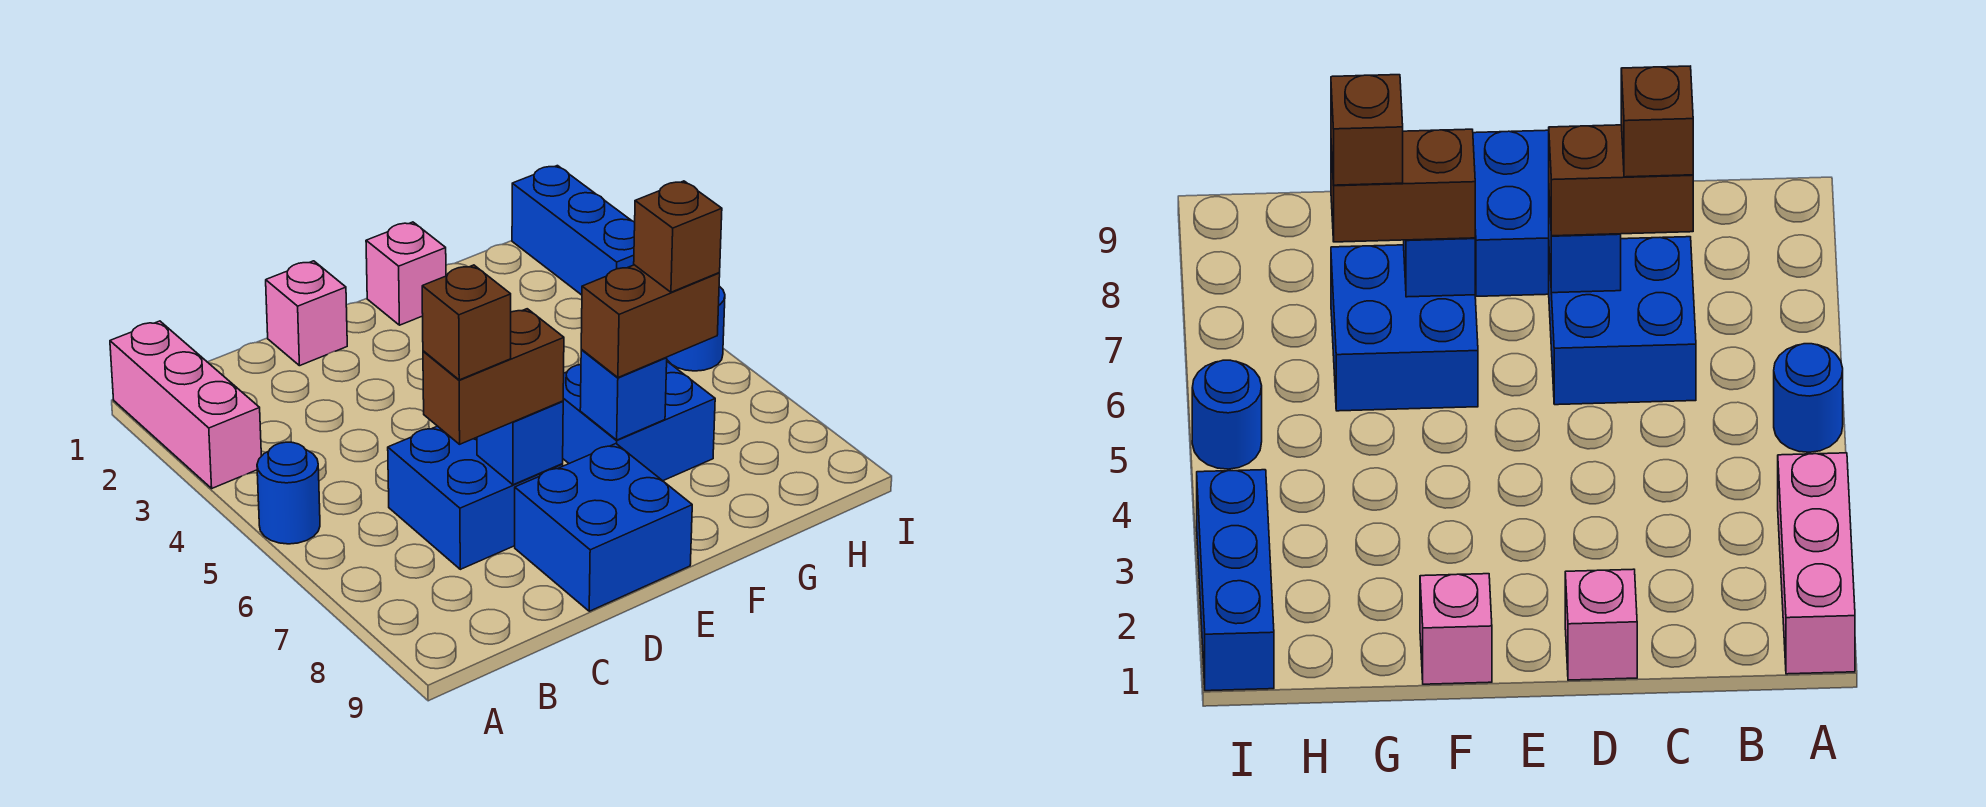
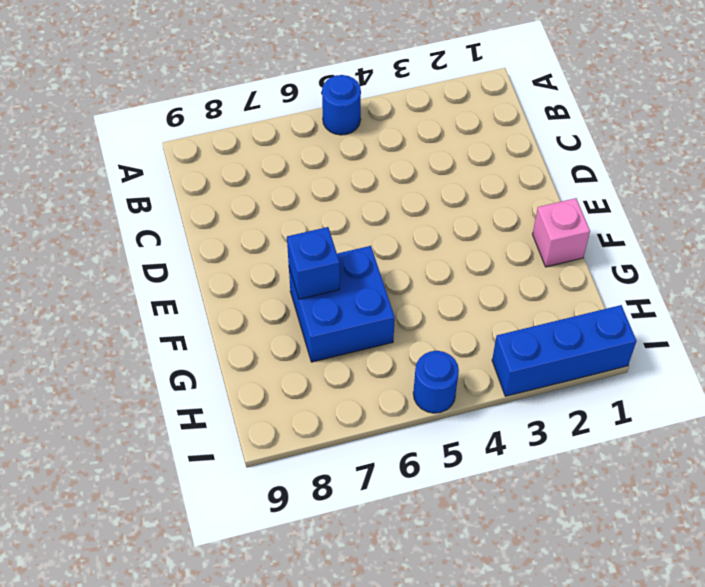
none -> pink brick A1:A3 level 1
none -> blue brick C6:D7 level 1
none -> pink brick D1 level 1

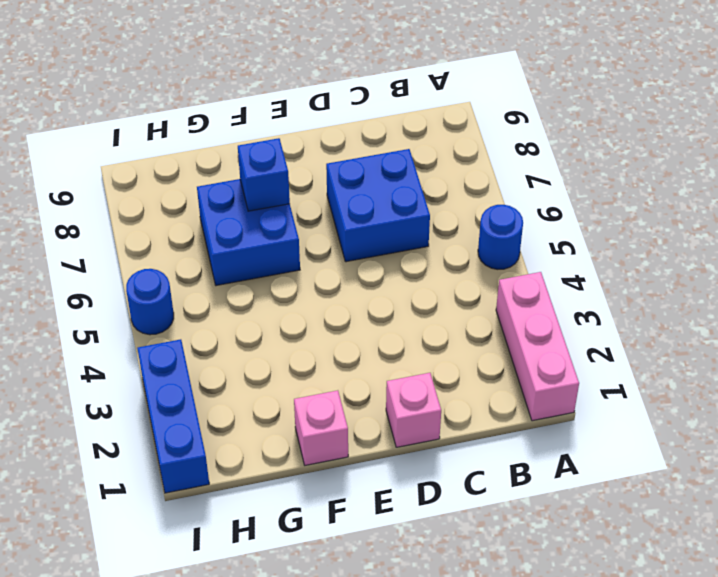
none -> blue brick D8:E9 level 1
none -> blue brick D7 level 2
none -> brown brick C7:D7 level 3

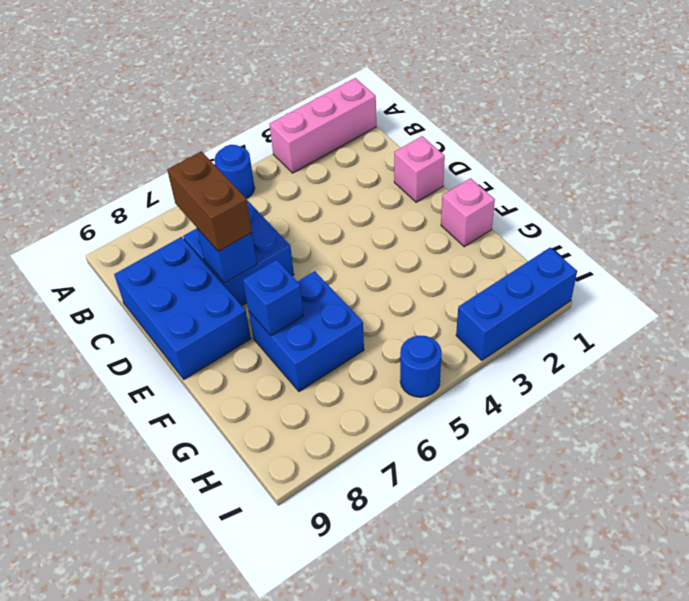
blue brick C8:E9 level 1 -> blue brick D8:E9 level 1
none -> brown brick F7:G7 level 3
none -> brown brick C7 level 4
none -> brown brick G7 level 4

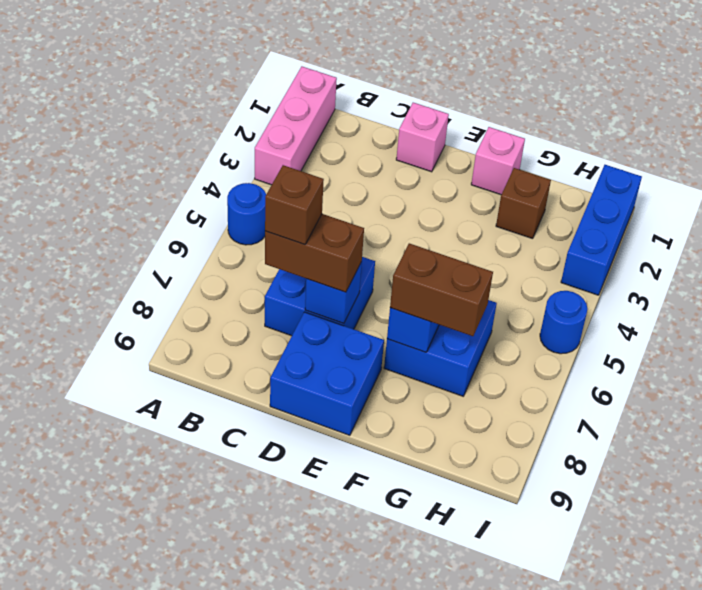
brown brick G2 level 1 -> brown brick G7 level 4

